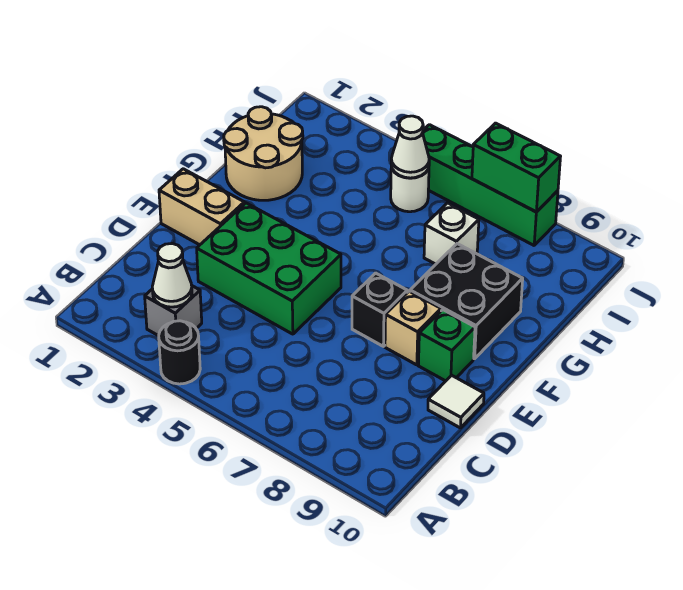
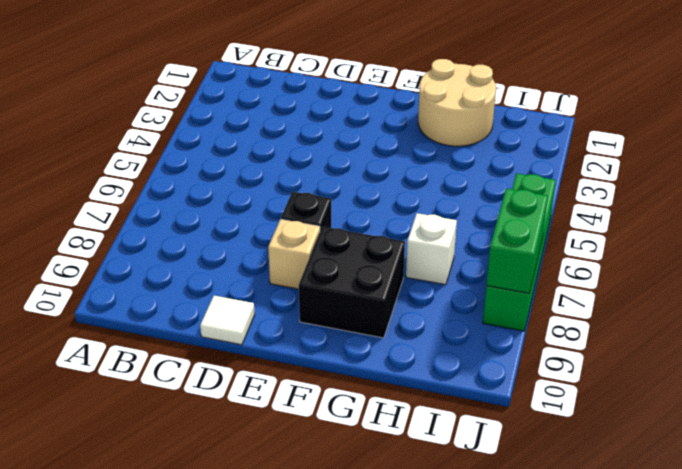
none -> black round brick A4 level 1
none -> grey brick B3 level 1
none -> green brick D3:E5 level 1

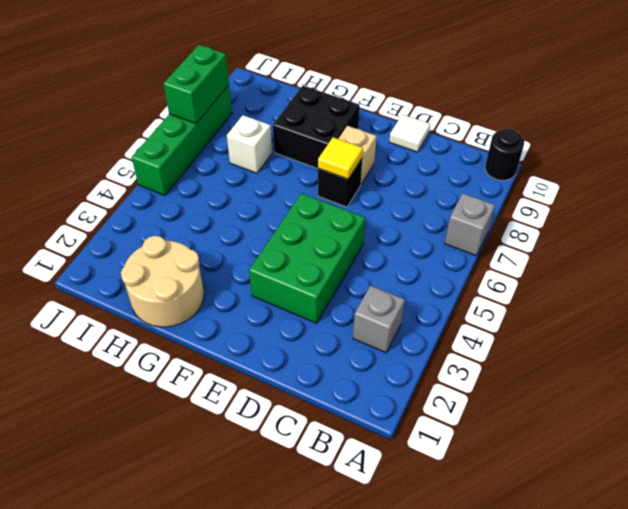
grey brick A7 level 1 -> none
black round brick A10 level 1 -> black round brick A4 level 1
yellow tile E7 level 2 -> none
none -> tan brick E1:E2 level 1
none -> green brick E9 level 1
none -> white round brick I5 level 1

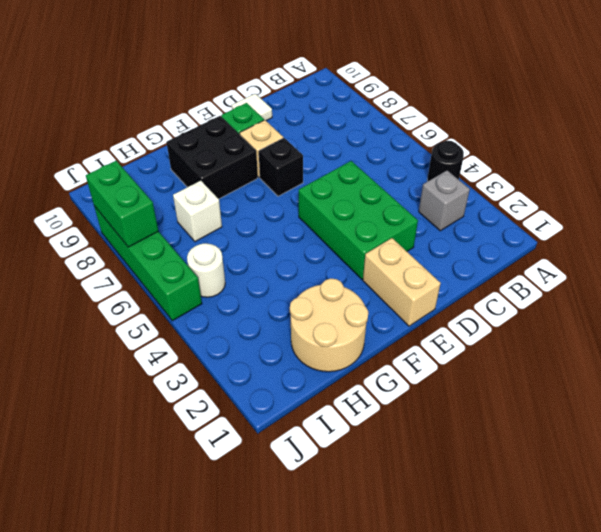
none -> white cone B3 level 2
none -> white cone I5 level 2

